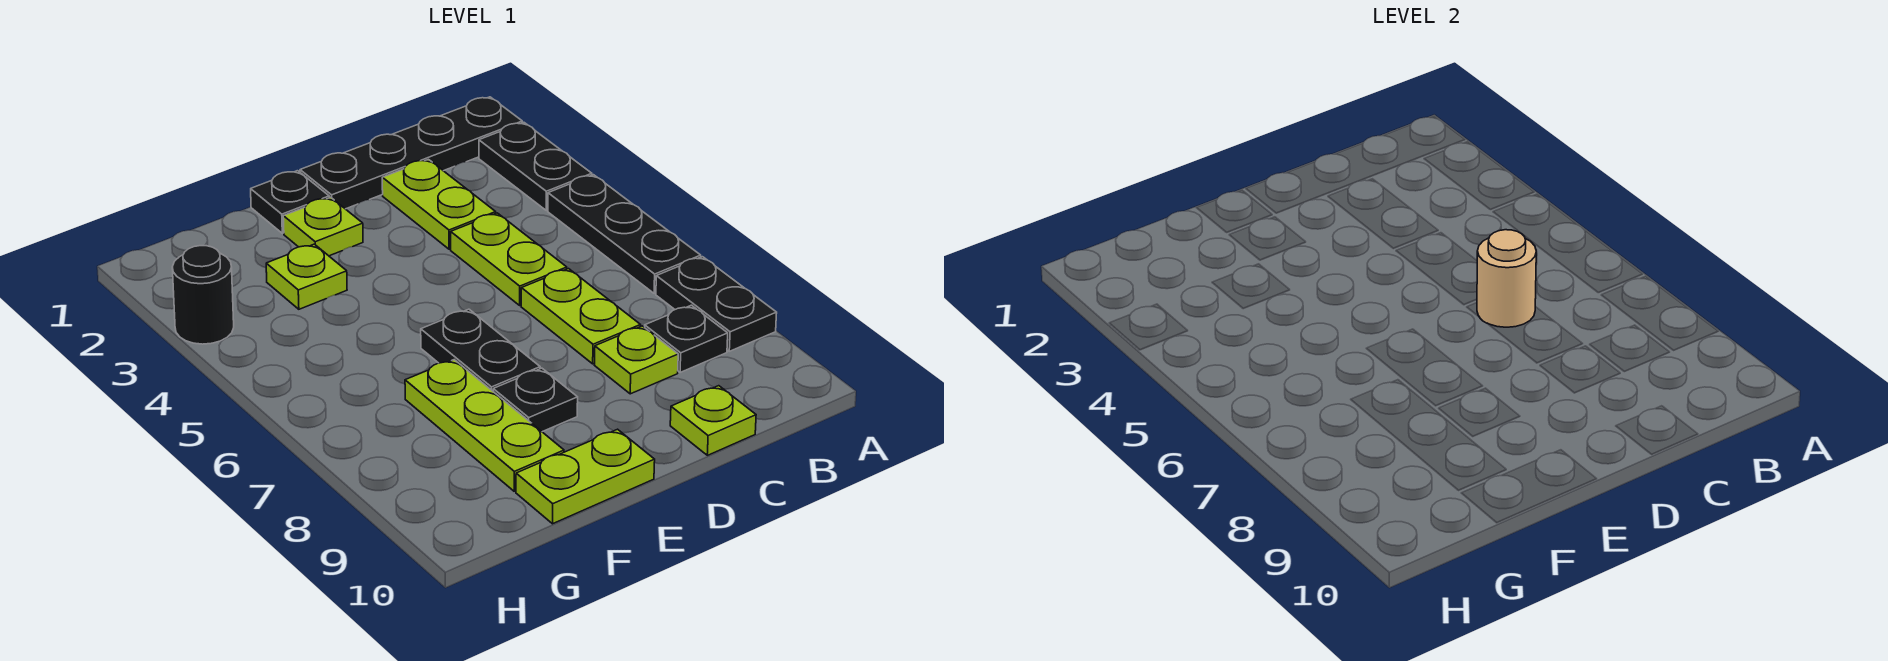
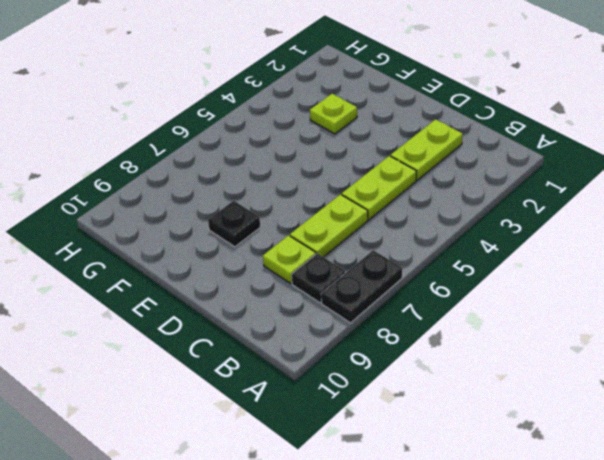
none -> black plate A1:D1 level 1
none -> black plate A2:A3 level 1
none -> black plate A4:A6 level 1

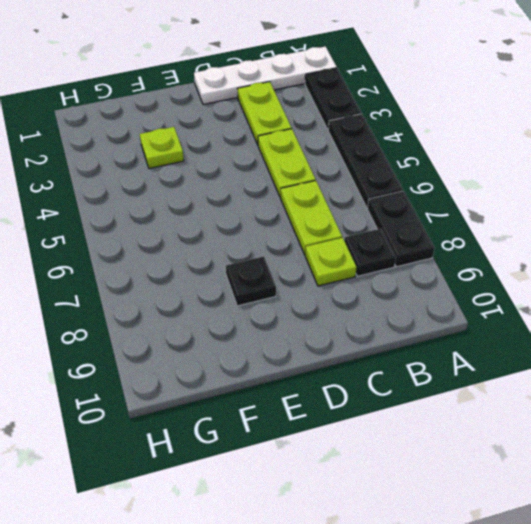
white plate A1:D1 level 1 -> black plate A1:D1 level 1
none -> lime plate C10 level 1
none -> black plate E1 level 1
none -> lime plate E2 level 1

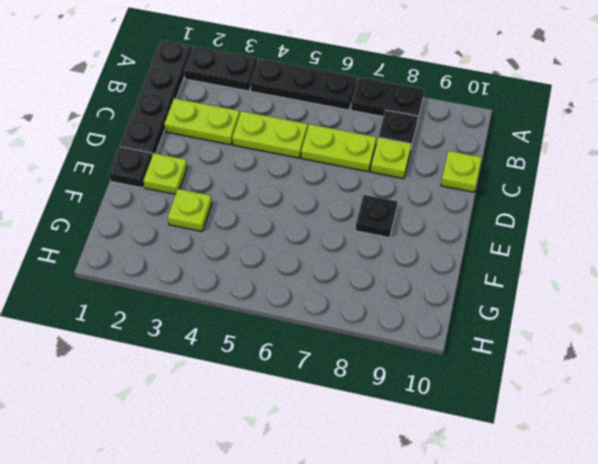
none -> black plate E6:E7 level 1
none -> lime plate E10:F10 level 1
none -> lime plate F7:F9 level 1

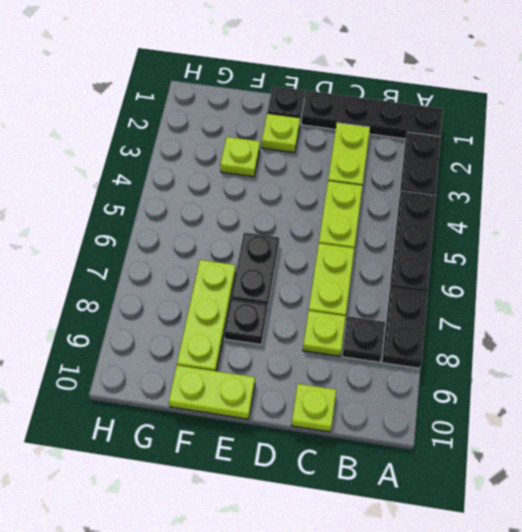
none -> black round brick H3 level 1
none -> tan round brick C6 level 2

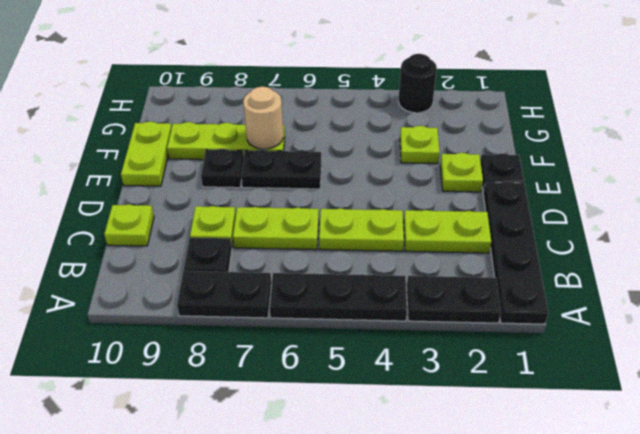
tan round brick F7 level 2 -> tan round brick C6 level 2

